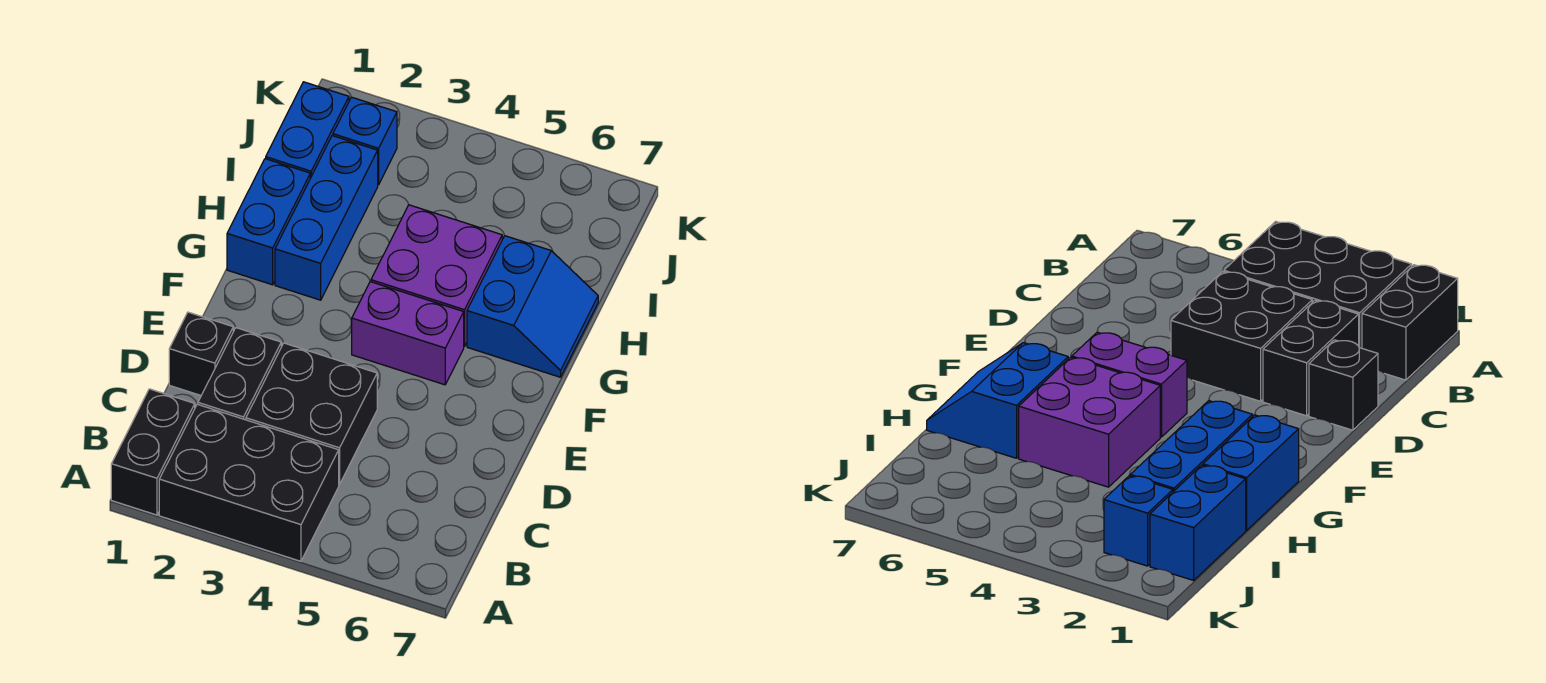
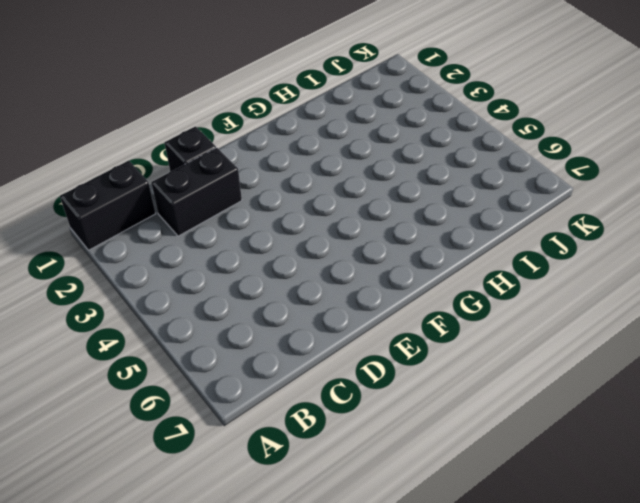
none -> black brick A2:B4 level 1
none -> black brick C3:D4 level 1
none -> purple brick F4:F5 level 1

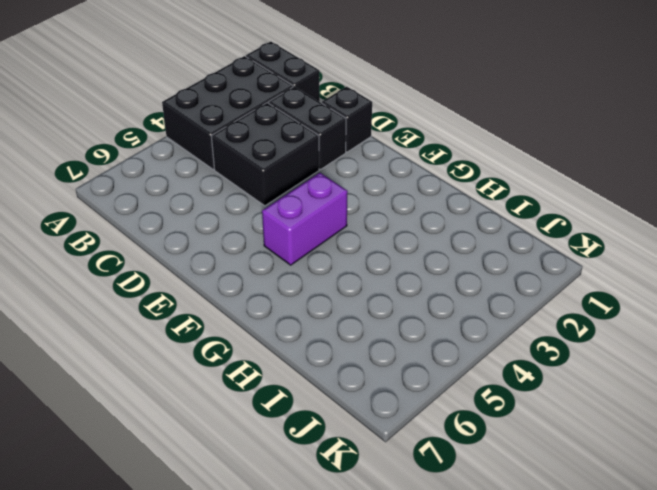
none -> blue brick G1:H1 level 1
none -> blue brick G2:I2 level 1
none -> purple brick G4:H5 level 1

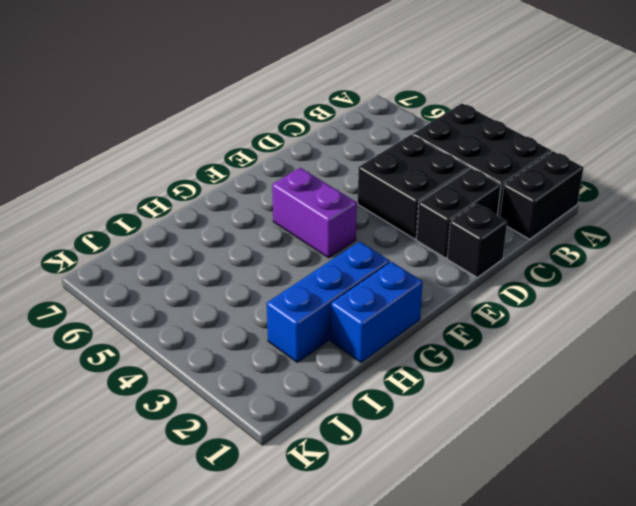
none -> purple brick G4:H5 level 1
none -> blue slope G6:H7 level 1 top 6
none -> blue brick I1:J1 level 1

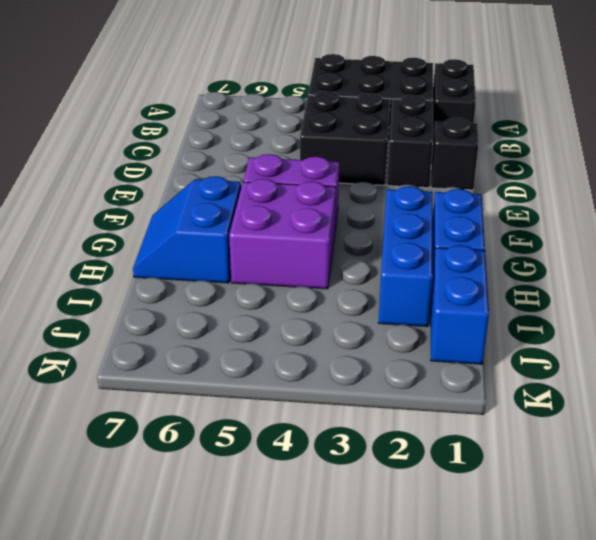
none -> blue brick J2 level 1

